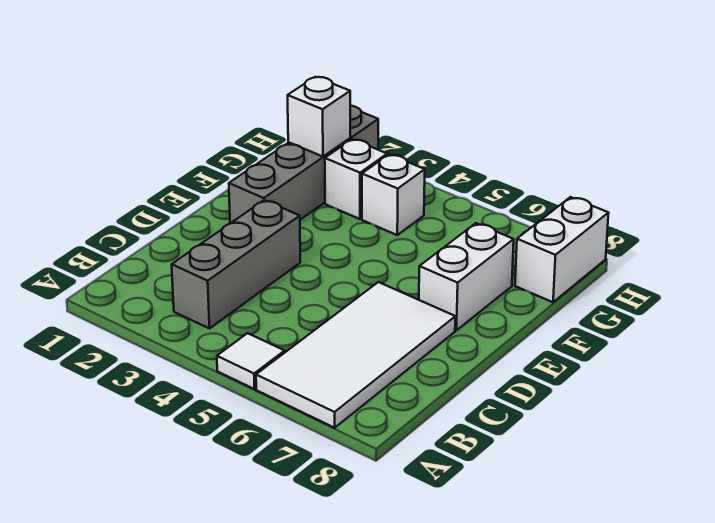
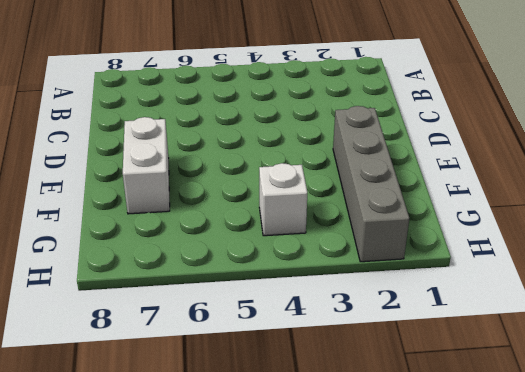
none -> white tile A5 level 1
none -> white tile A6:D7 level 1

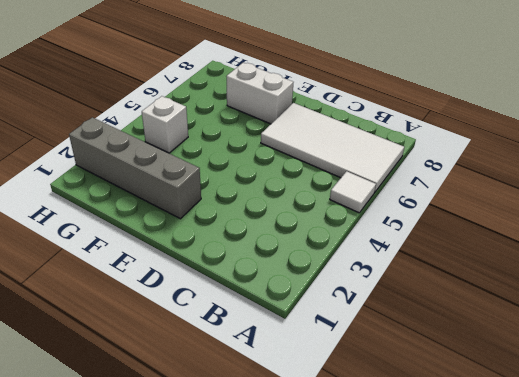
none -> grey brick B3:D3 level 1
none -> white brick G3 level 1

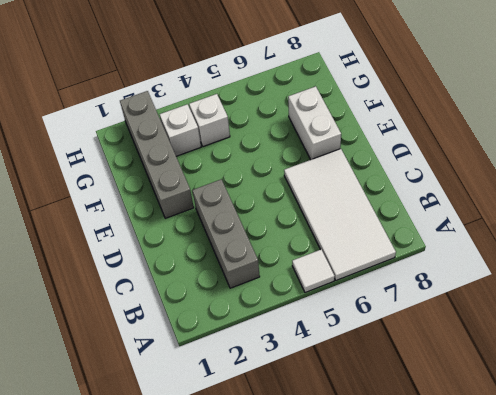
none -> white brick G8:H8 level 1
none -> white brick G2 level 2

